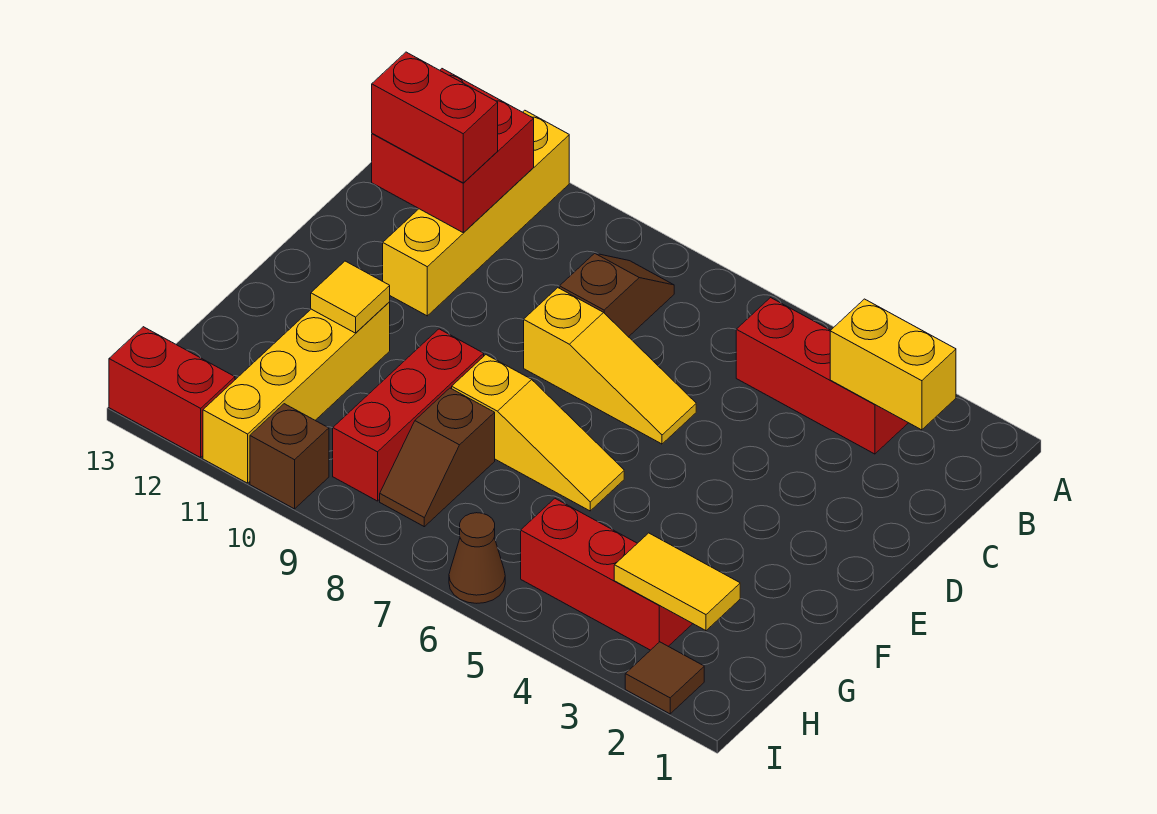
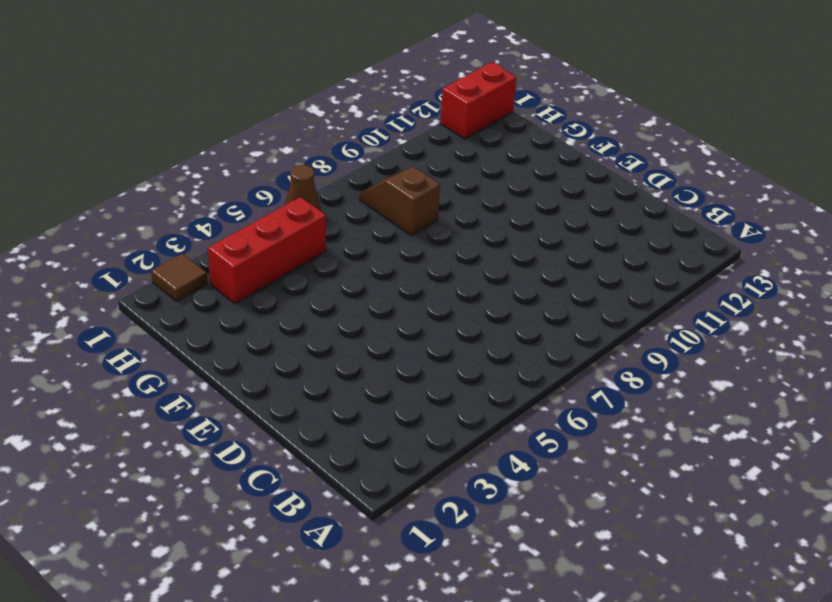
none -> yellow brick A11:D11 level 1
none -> red brick B3:B5 level 1
none -> brown slope B8:C8 level 1 top C

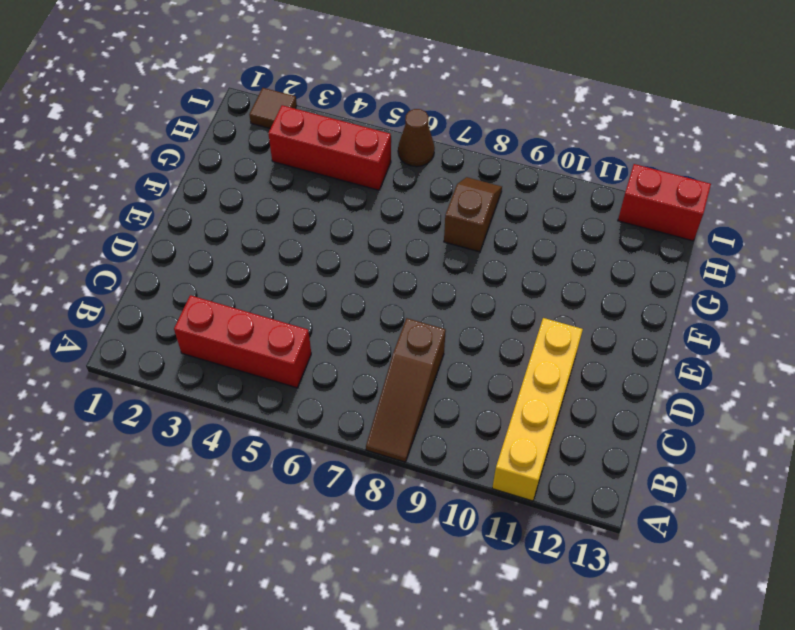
brown slope A8:C8 level 1 top C -> brown slope B8:C8 level 1 top C
none -> yellow slope D6:D8 level 1 top 8
none -> yellow slope F6:F8 level 1 top 8
none -> red brick F9:H9 level 1

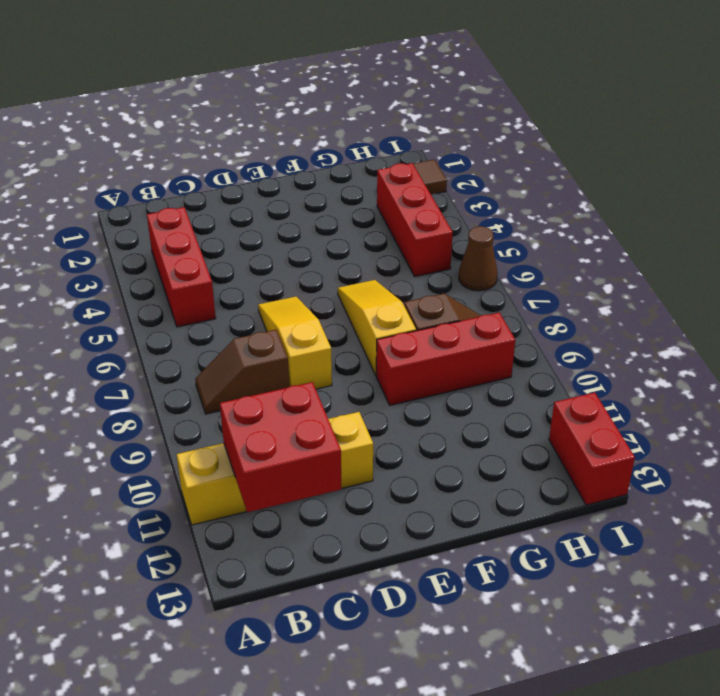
none -> yellow brick F11:I11 level 1
none -> brown brick I10 level 1
none -> yellow brick B2:B3 level 2

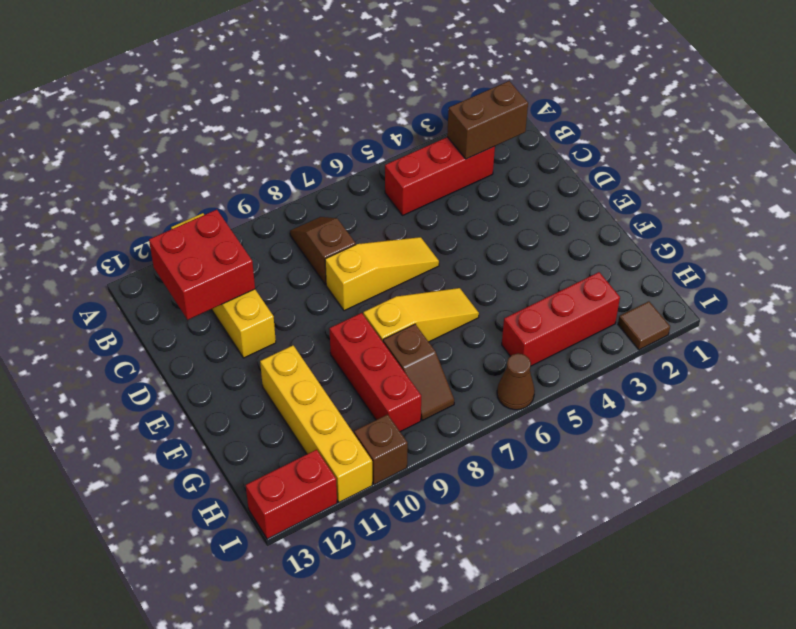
brown brick B2:B3 level 2 -> yellow brick B2:B3 level 2
none -> yellow tile F11 level 2
none -> yellow tile H2:H3 level 2
none -> red brick C11:C12 level 3

